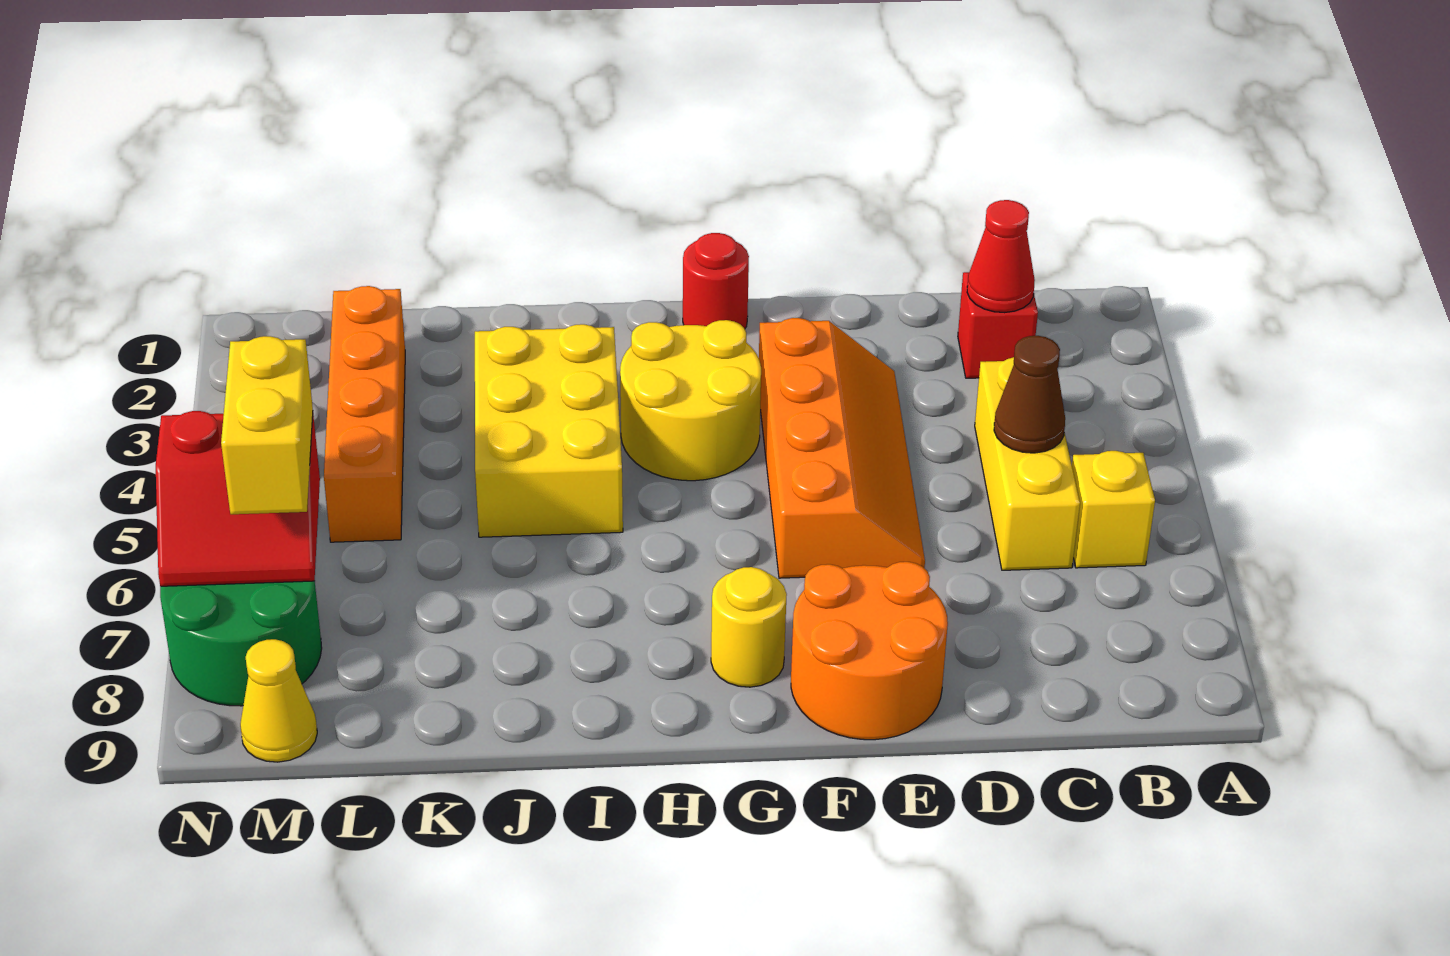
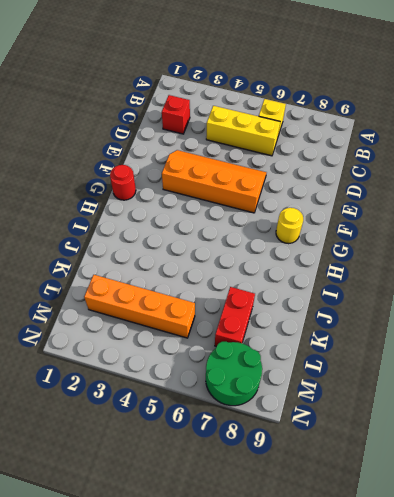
red brick K7:L7 level 1 -> none
none -> orange round brick E8:F9 level 1
none -> yellow round brick G3:H4 level 1
none -> yellow brick I3:J5 level 1

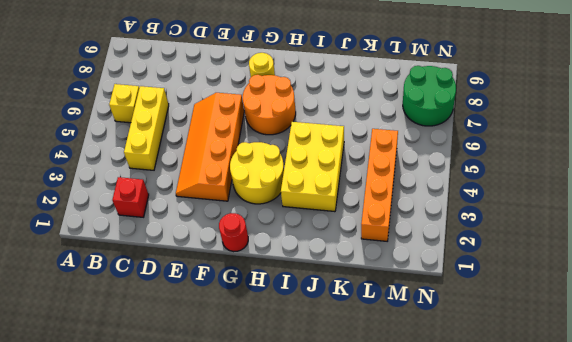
orange round brick G6:H7 level 1 -> orange round brick E8:F9 level 1
none -> yellow cone M9 level 1
none -> red cone C2 level 2
none -> brown cone C5 level 2

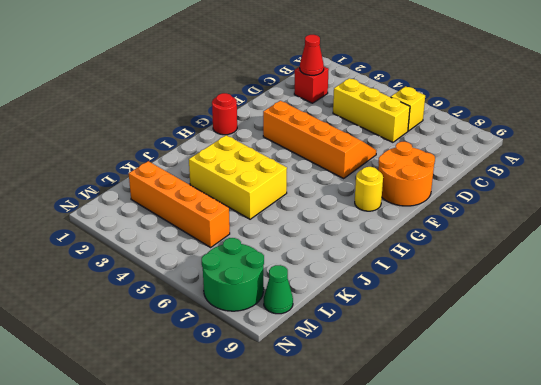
green cone M9 level 1 -> yellow cone M9 level 1
none -> yellow round brick G3:H4 level 1
none -> brown cone C5 level 2
none -> red slope M6:N7 level 2 top 6

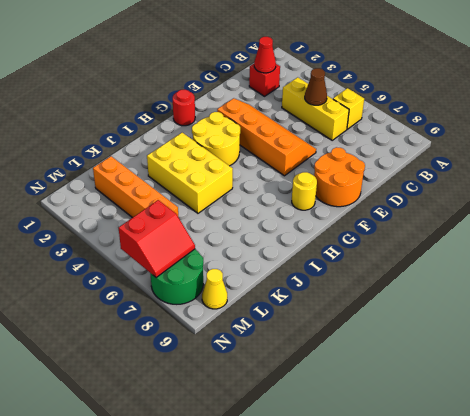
none -> yellow brick M6:M7 level 3

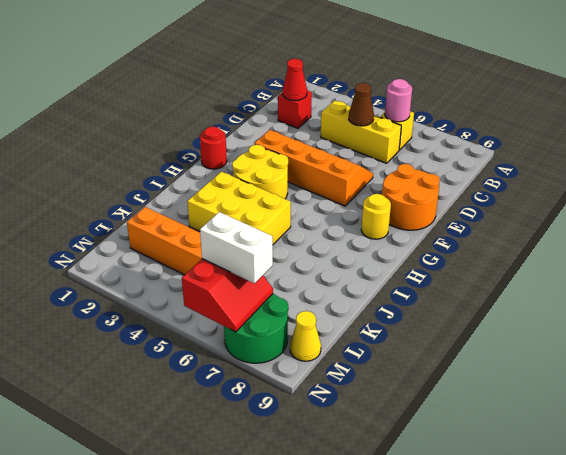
pink round brick B6 level 2 -> none
white brick M6:M7 level 3 -> yellow brick M6:M7 level 3

